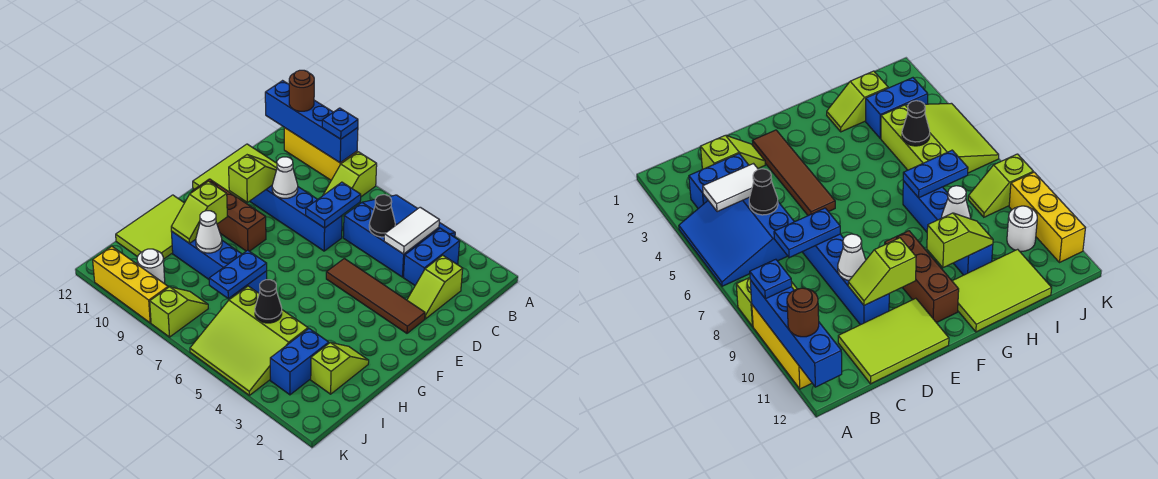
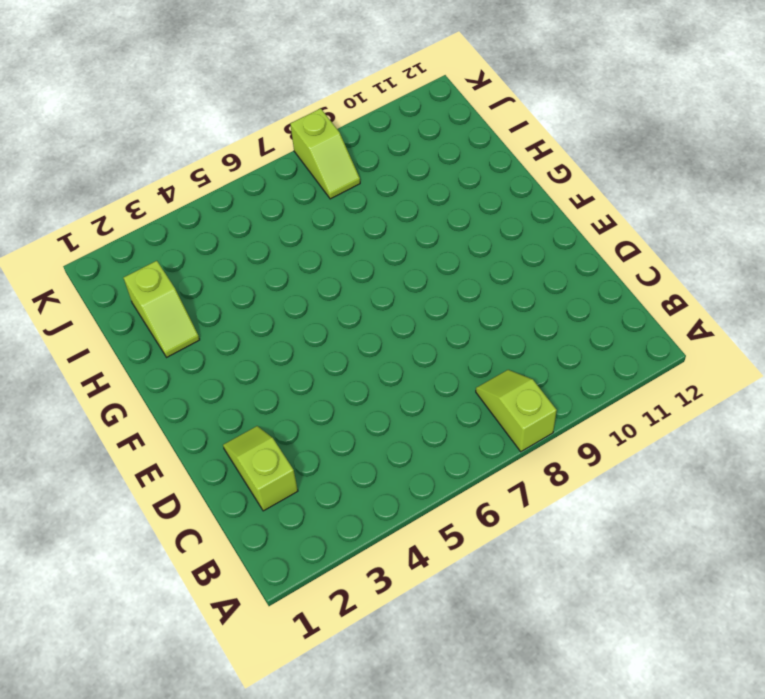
none -> blue slope A4:C6 level 1 top C
none -> yellow brick A9:A11 level 1
none -> blue brick B3:C3 level 1

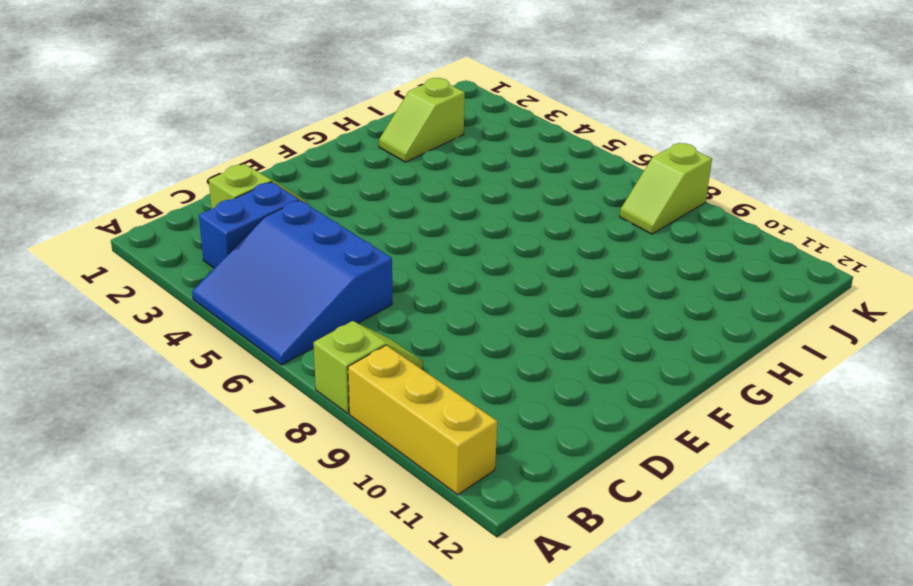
none -> lime tile C11:E12 level 1
none -> blue brick D7:D10 level 1
none -> brown tile E2:E5 level 1

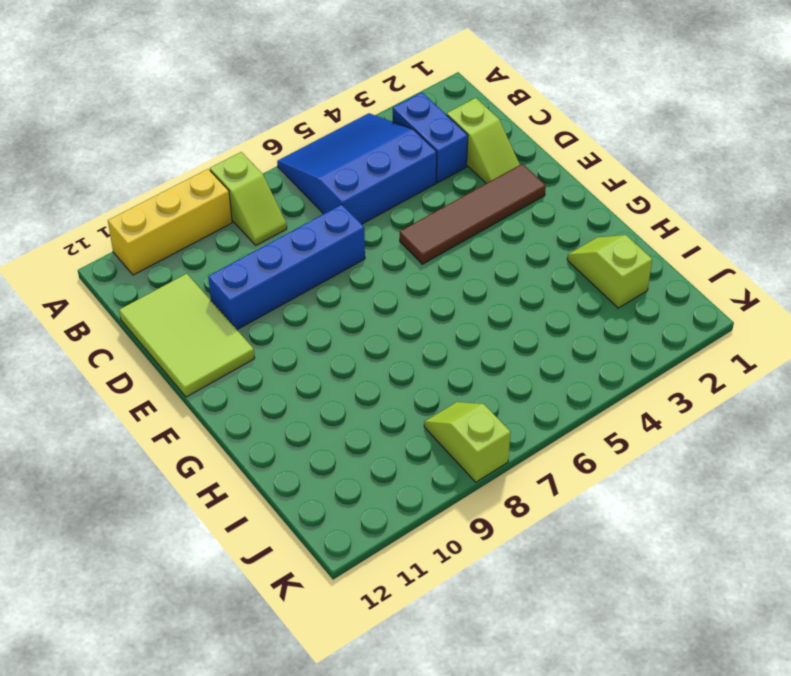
none -> brown brick F9:F11 level 1
none -> lime tile G11:I12 level 1
none -> blue brick H7:H10 level 1

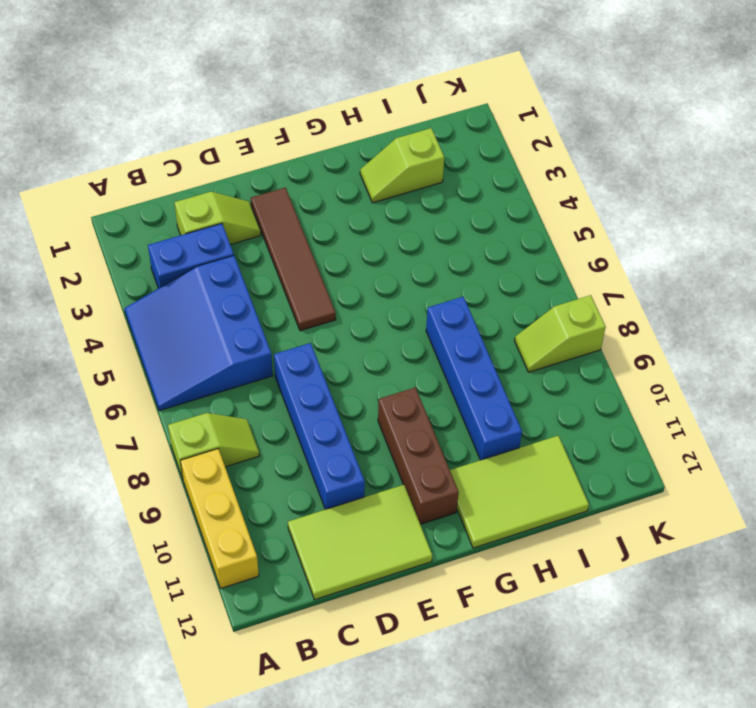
none -> blue brick I3:J3 level 1
none -> lime slope I4:K6 level 1 top I
none -> white round brick J10 level 1

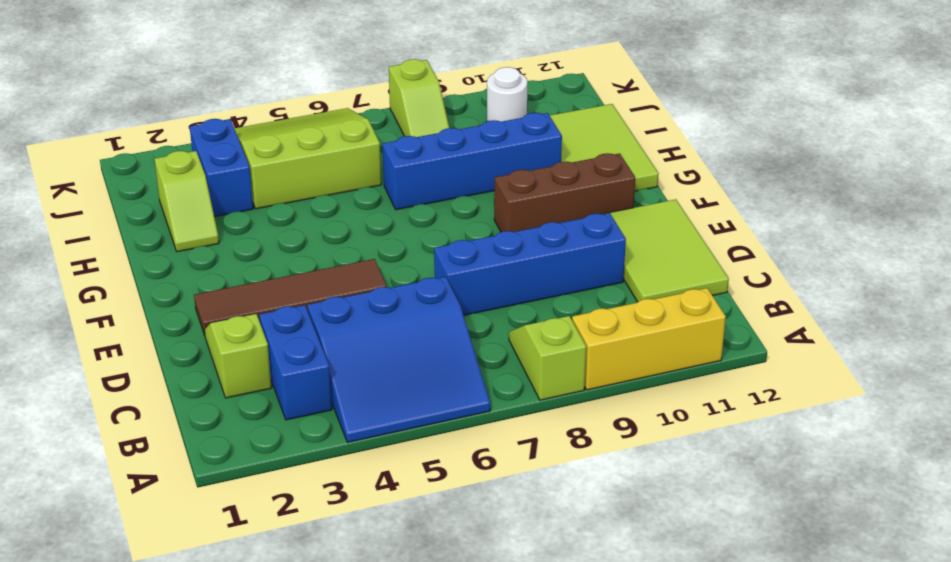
none -> yellow brick K9:K11 level 1
none -> blue brick A9:A12 level 2
none -> white tile B4:C4 level 2

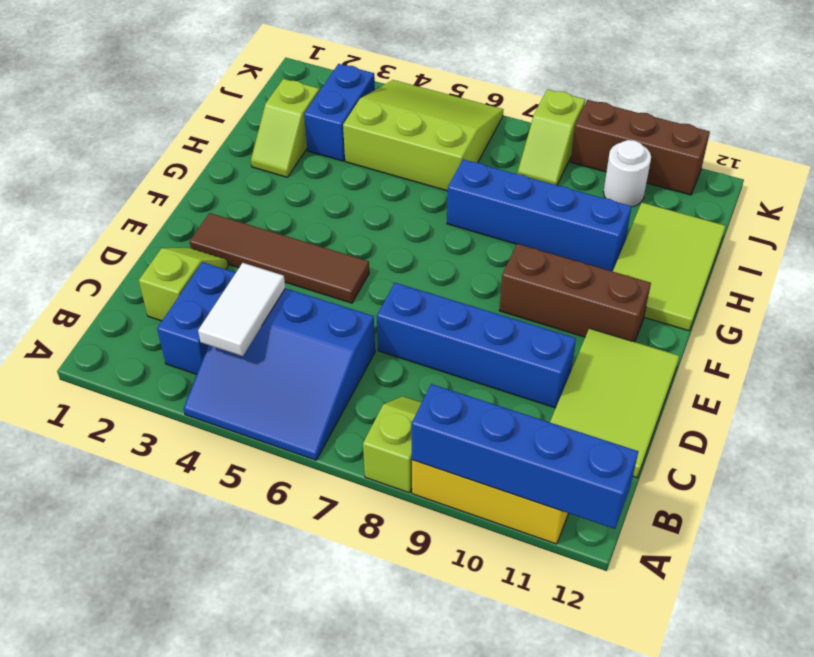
brown brick K9:K11 level 1 -> yellow brick K9:K11 level 1
none -> black cone C5 level 2
none -> blue plate C7:D7 level 2
none -> white cone D9 level 2

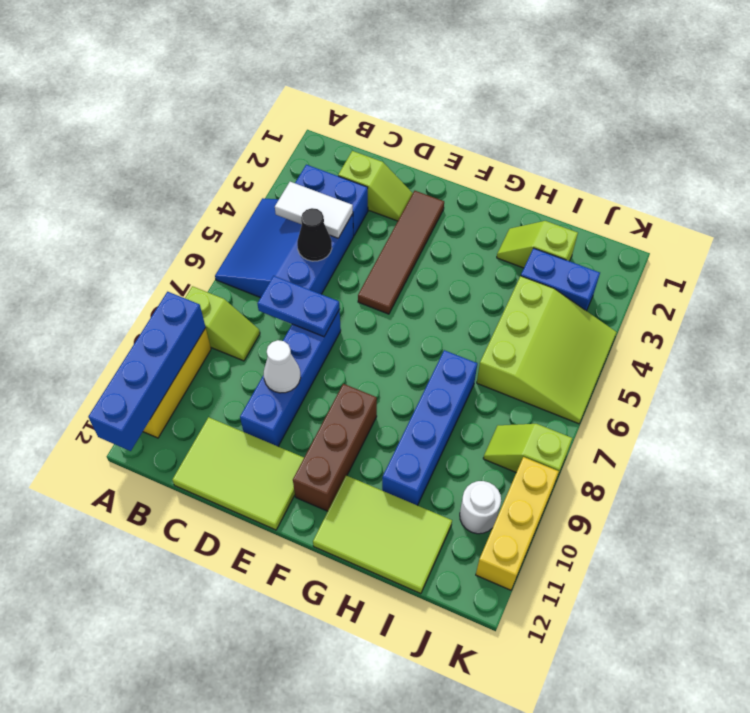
none -> lime slope D10:E10 level 2 top E
none -> lime slope G10:H10 level 2 top G
none -> blue plate H7:I7 level 2

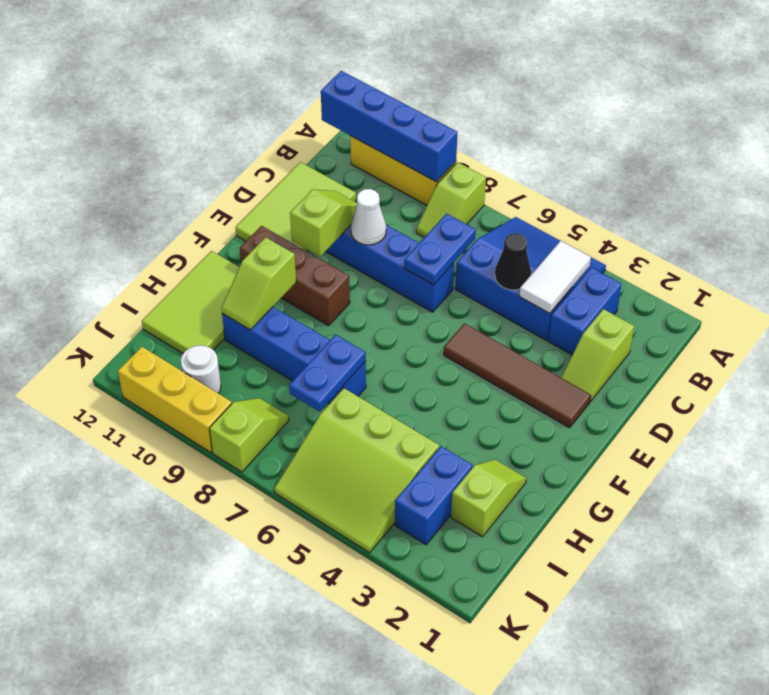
none -> white cone H9 level 2
none -> black cone I5 level 2
none -> blue plate A9 level 3

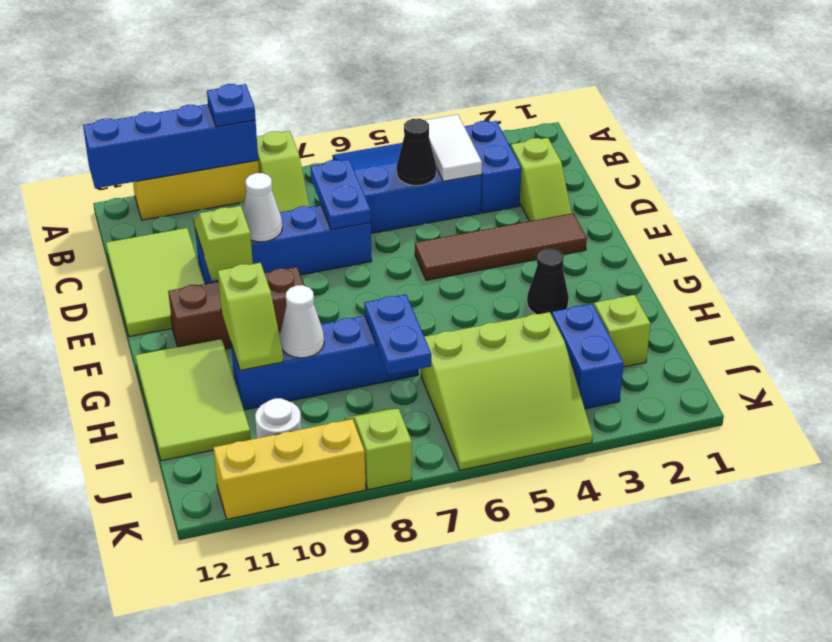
black cone G3 level 1 -> black cone I5 level 2
none -> brown round brick A11 level 3

